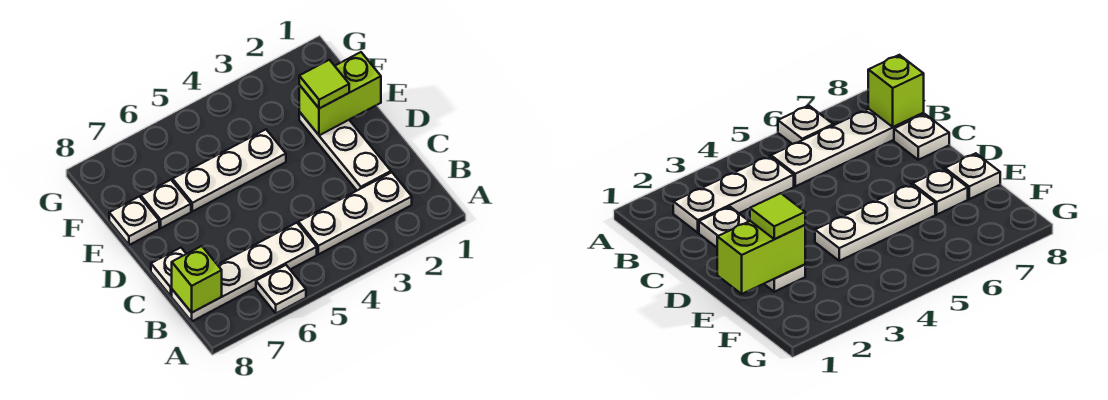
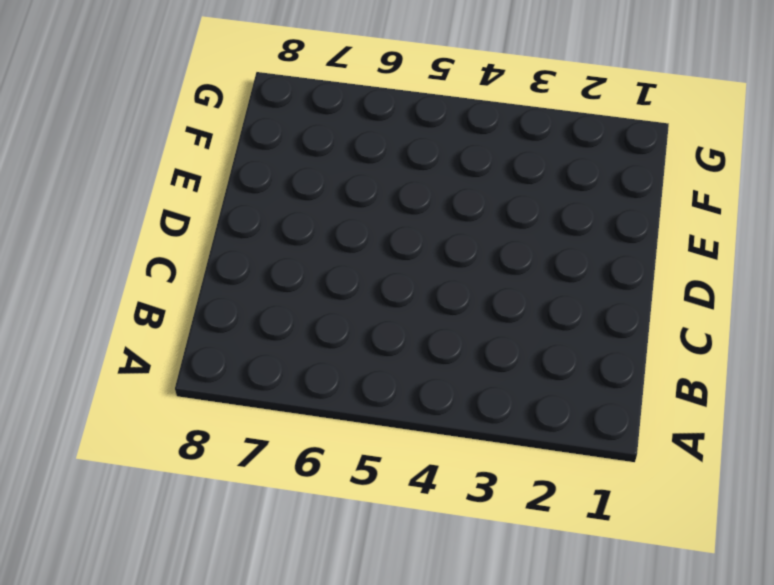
none -> white plate A6 level 1
none -> white plate B2:B4 level 1

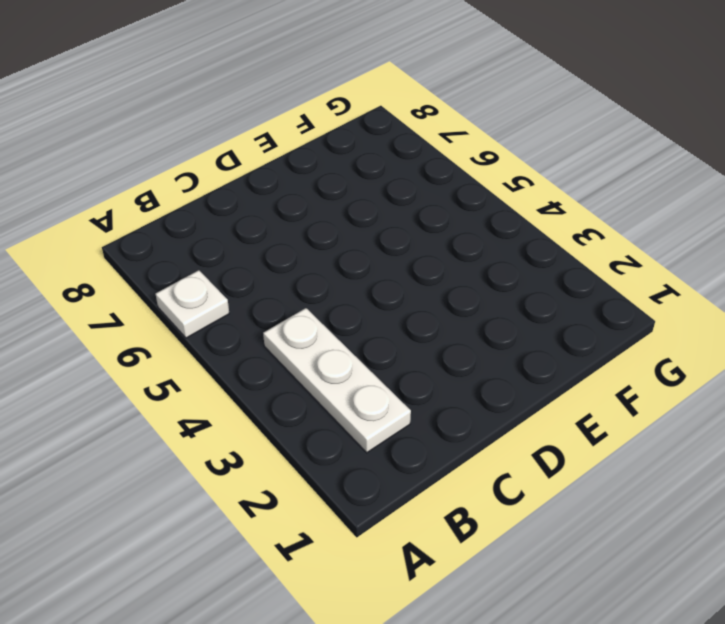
none -> white plate B5:B8 level 1
none -> white plate C2:E2 level 1

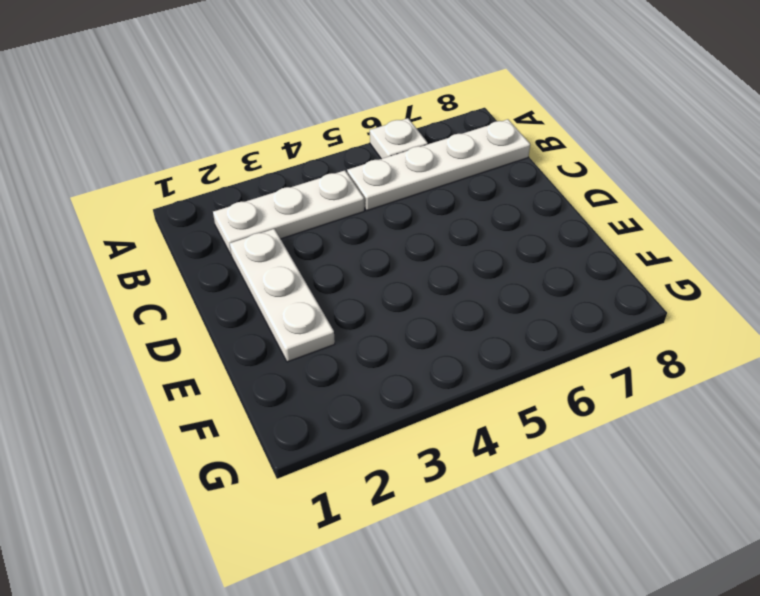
none -> white plate C8 level 1
none -> white plate E4:E6 level 1

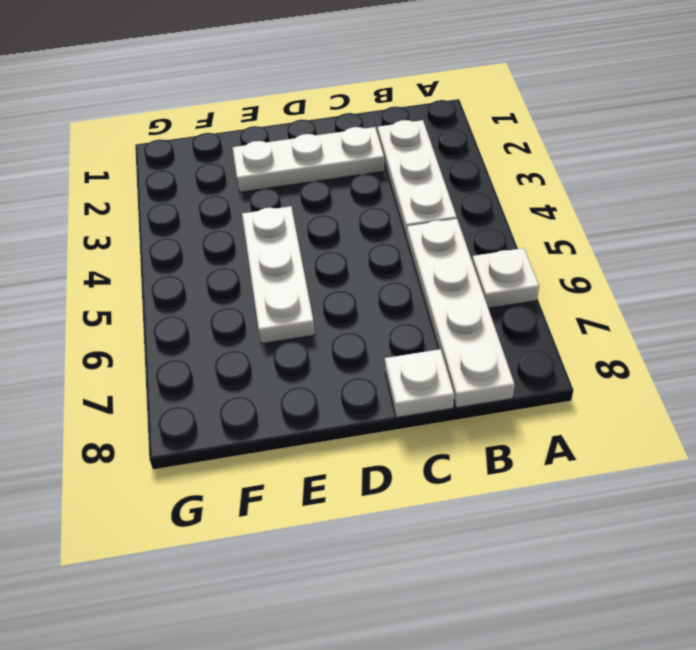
none -> white plate E7 level 1
none -> white plate E8 level 1

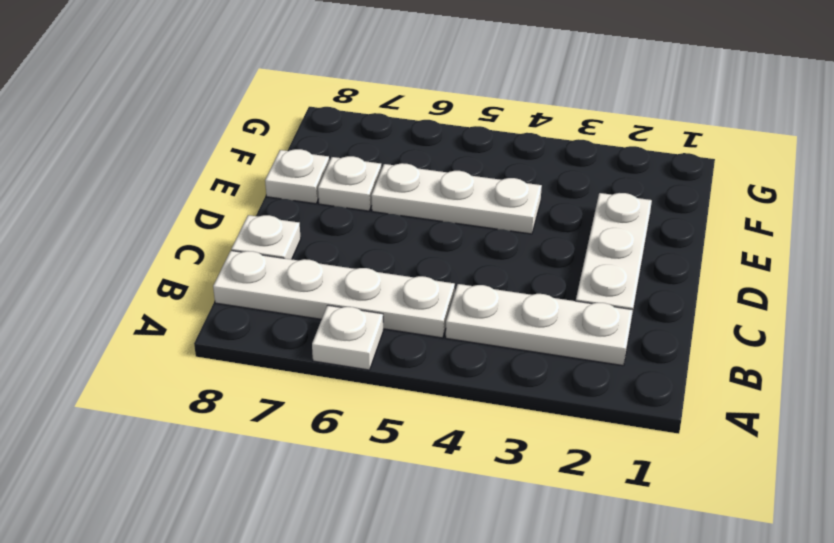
none -> lime brick B8 level 2
none -> lime brick E1:E2 level 2

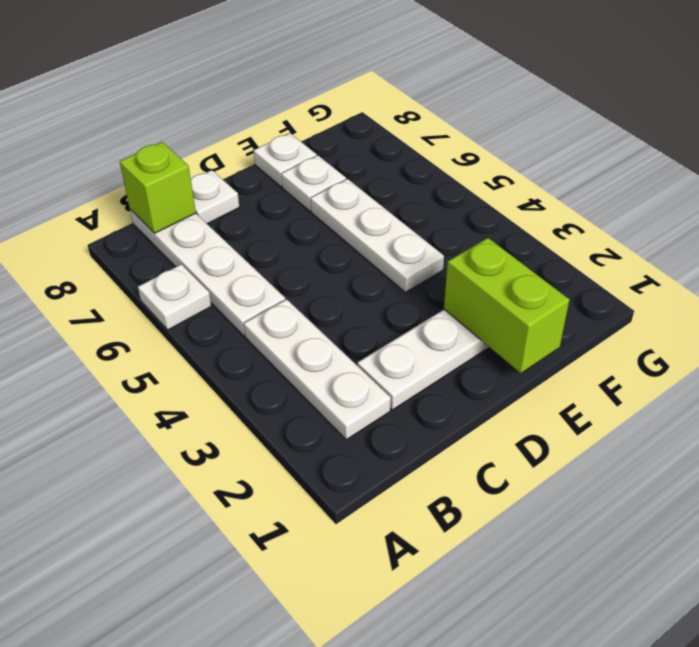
none -> lime tile E2 level 3

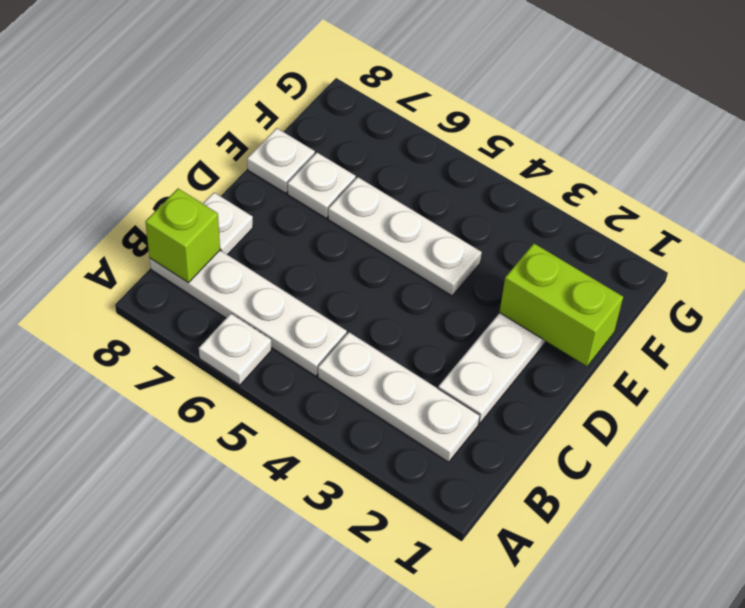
none -> lime tile E2 level 3

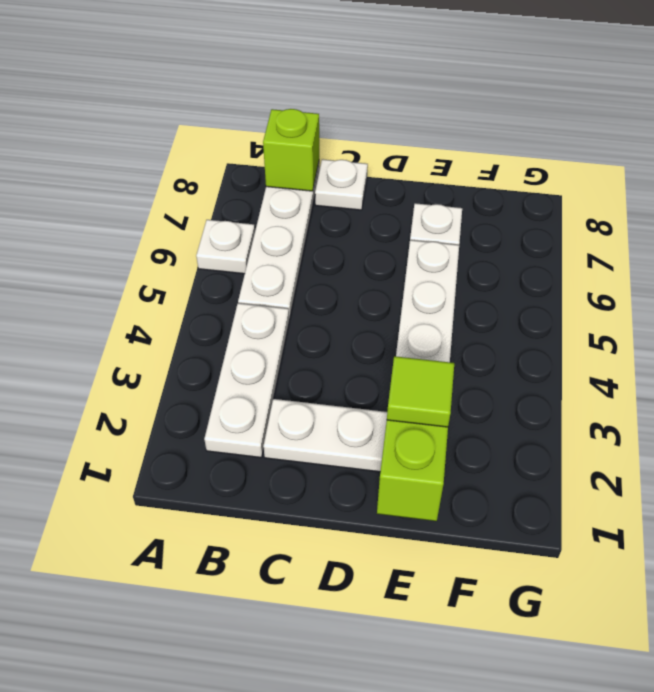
none -> white plate E8 level 1

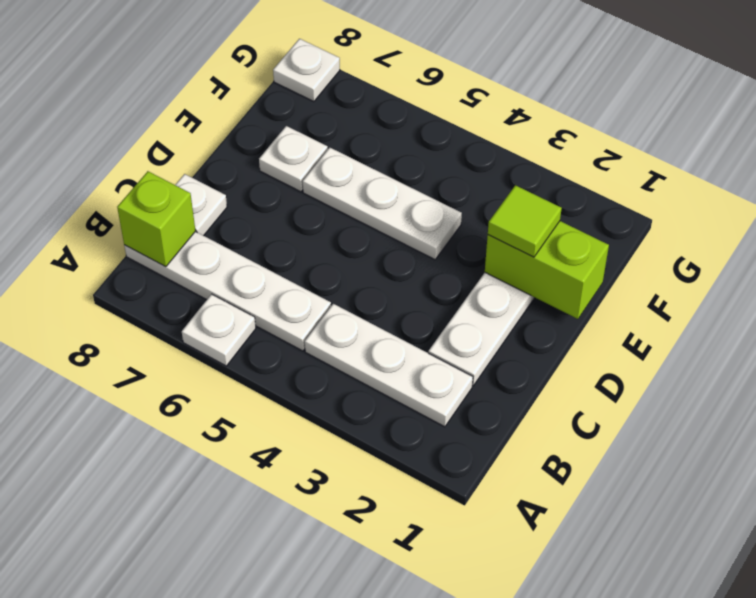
white plate G8 level 1 -> white plate E8 level 1

